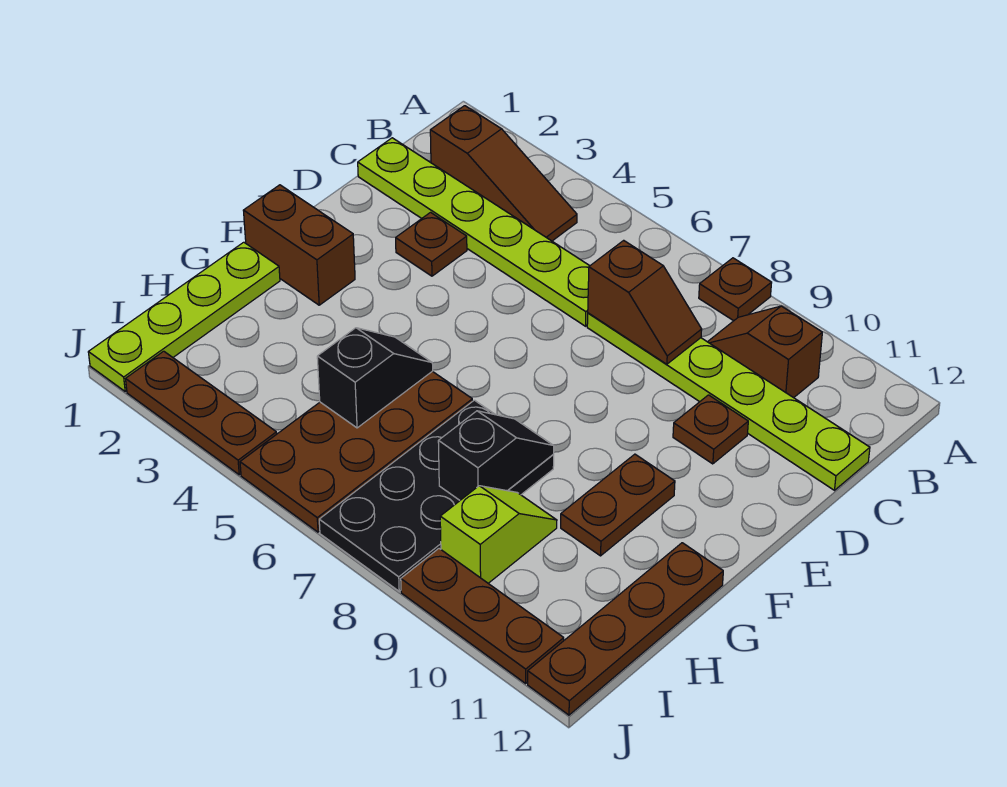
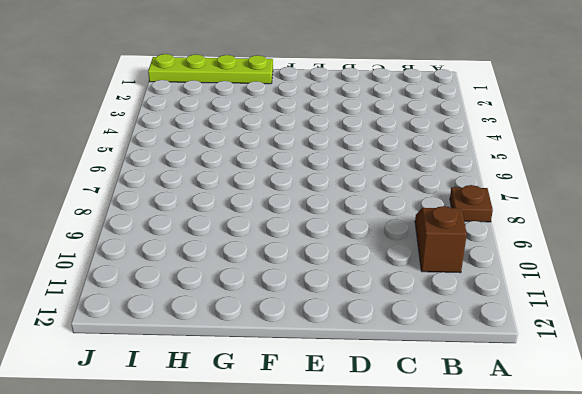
none -> brown slope B2:B4 level 1 top 2
none -> lime plate C1:C6 level 1
none -> lime plate C7:C12 level 1

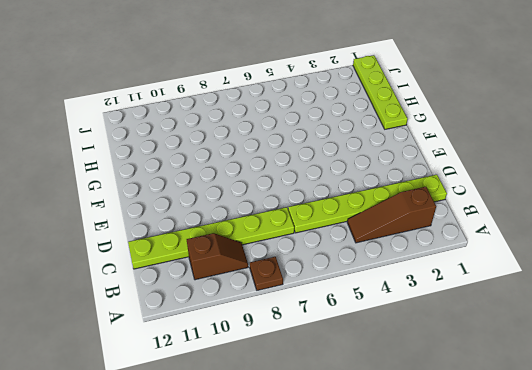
none -> brown plate D3 level 1
none -> brown plate D10 level 1
none -> brown brick F1:F2 level 1

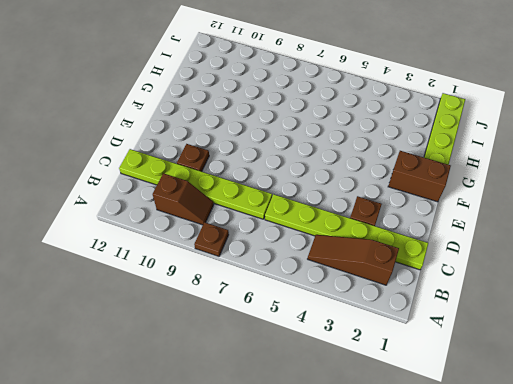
none -> brown plate F10:G10 level 1
none -> brown plate G5:J6 level 1
none -> black plate G7:J8 level 1

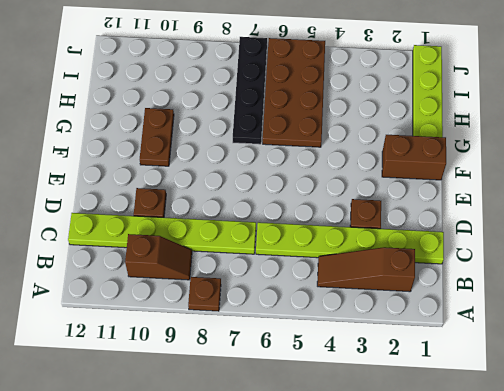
black plate G7:J7 level 1 -> black plate G7:J8 level 1
none -> brown plate G12:J12 level 1
none -> lime slope H9:I9 level 1 top I
none -> brown plate J2:J4 level 1

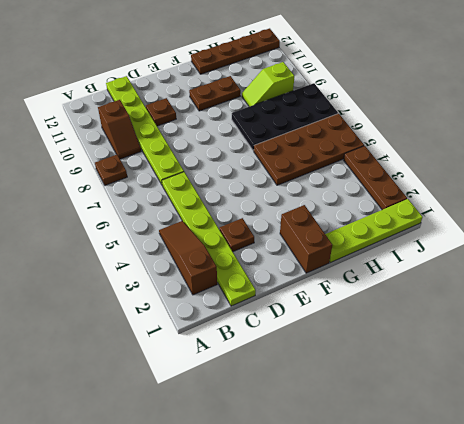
none -> brown plate J9:J11 level 1
none -> brown slope C7:C8 level 2 top 7
none -> black slope G5:H5 level 2 top H

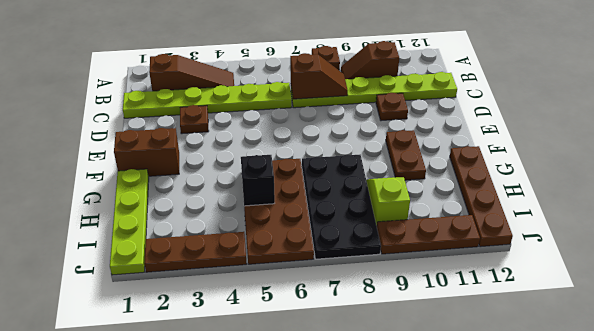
none -> black slope G8:H8 level 2 top H

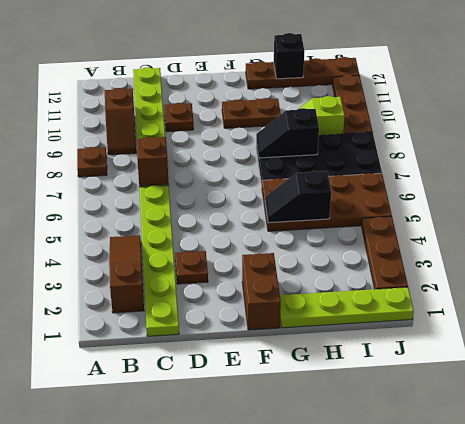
black brick H12 level 2 -> none

